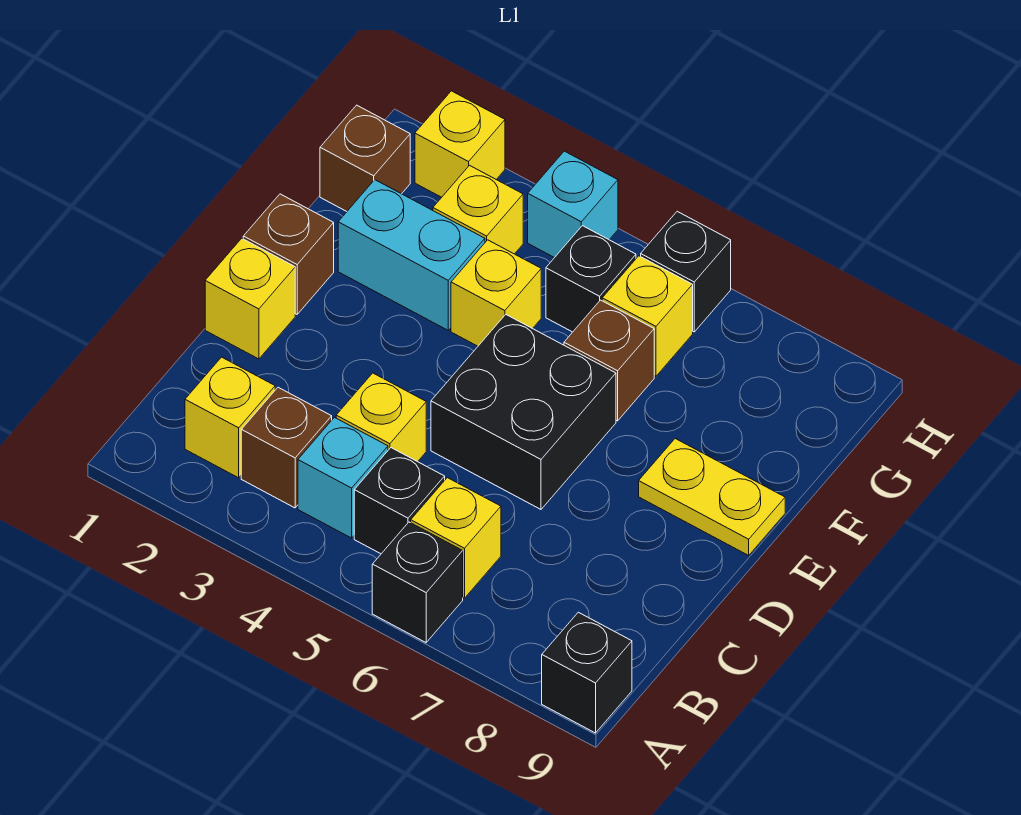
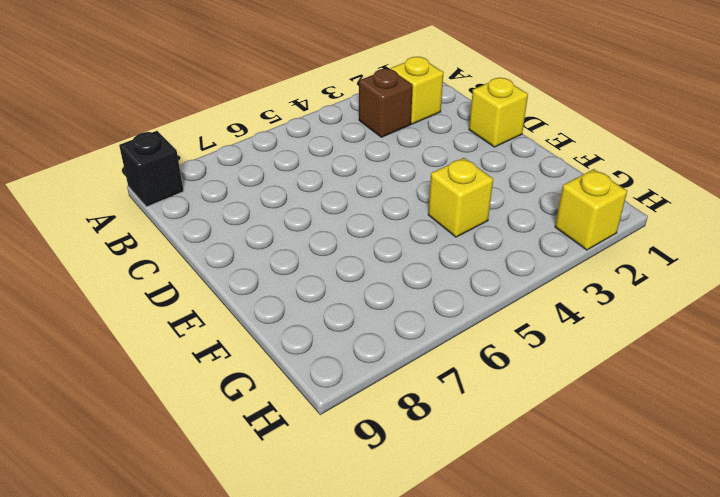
none -> black brick A6 level 1
none -> cyan brick B4 level 1
none -> black brick B5 level 1

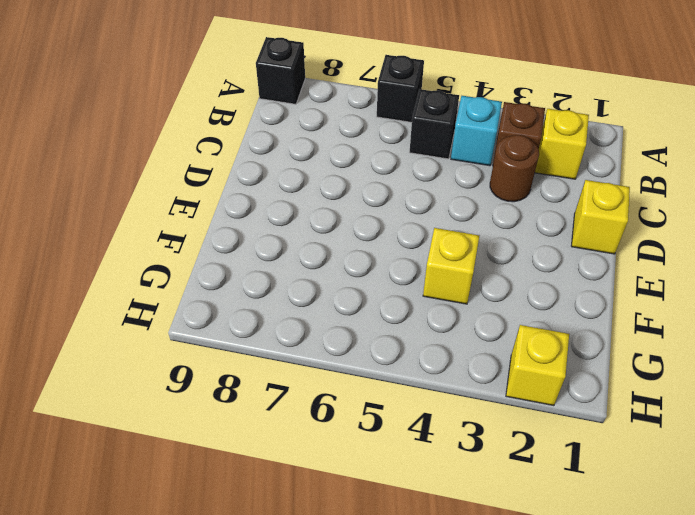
brown round brick C3 level 1 -> none
none -> yellow brick B6 level 1
none -> yellow brick C4 level 1
none -> black brick D5:E6 level 1

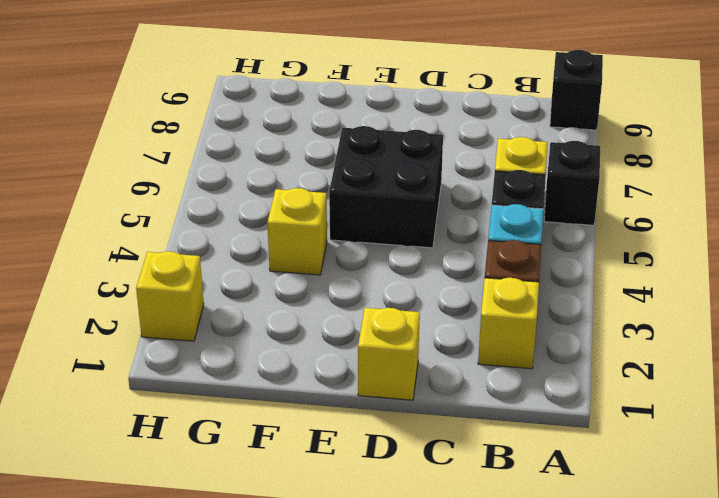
none -> yellow brick C4 level 1
none -> brown brick E1 level 1
none -> yellow plate E8:E9 level 1

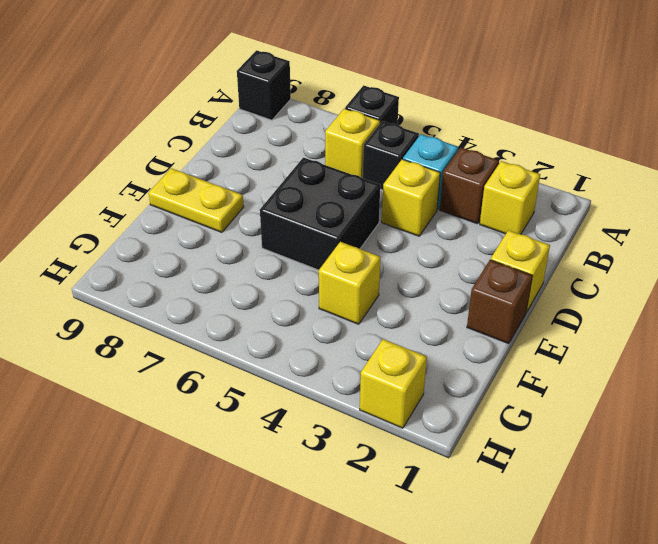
none -> cyan brick F2:F3 level 1
none -> brown brick F6 level 1
none -> brown brick G1 level 1

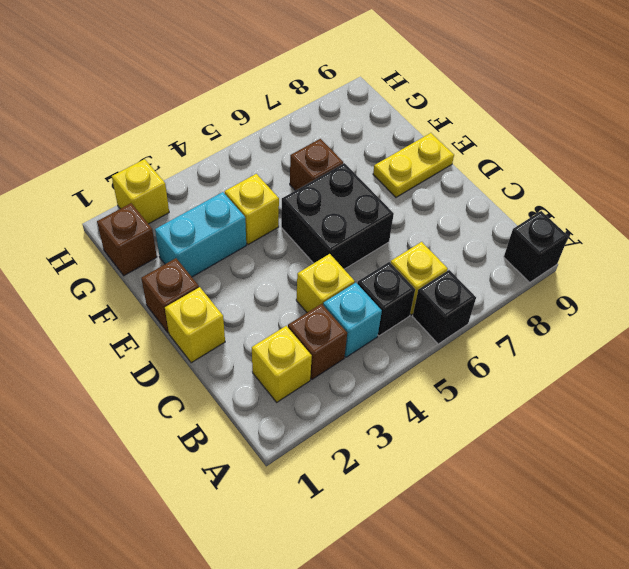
none -> yellow brick G3 level 1
none -> black brick G5 level 1
none -> yellow brick G6 level 1

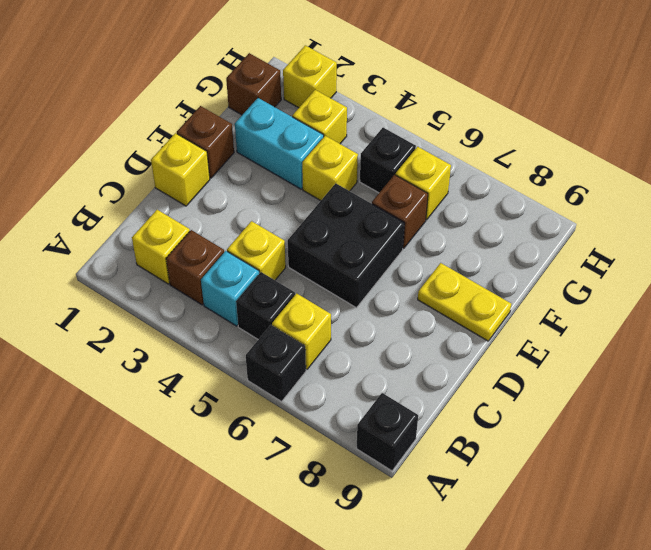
none -> cyan brick H4 level 1
none -> black brick H6 level 1

